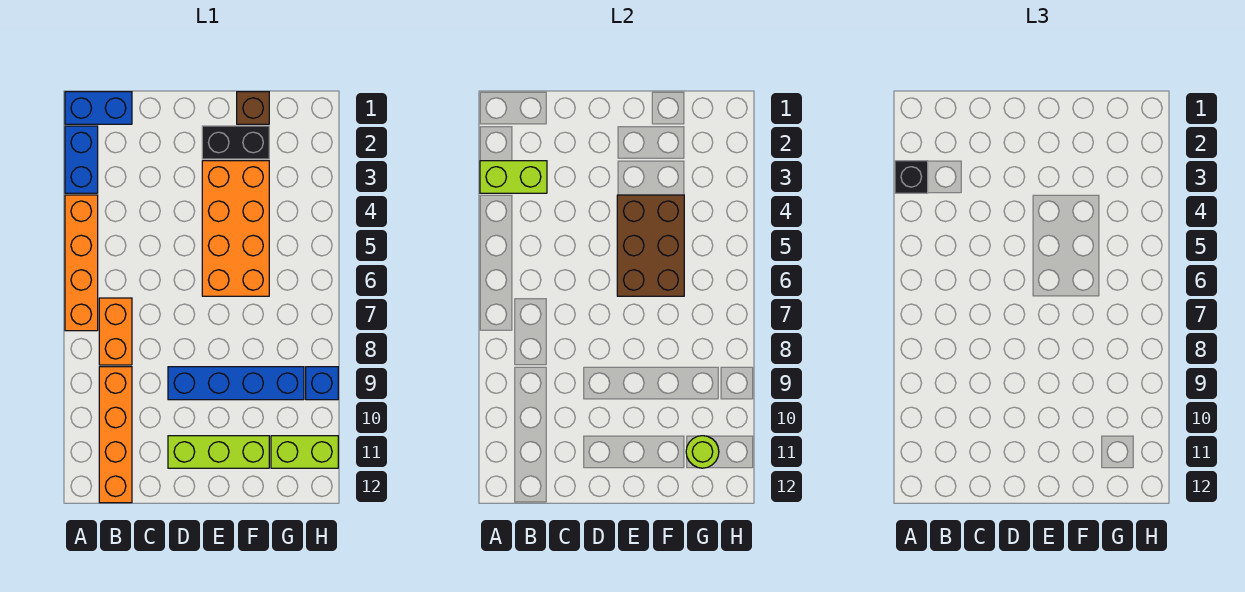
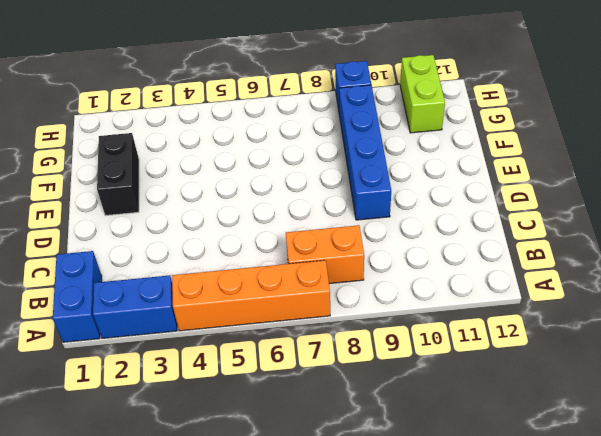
none -> orange brick B9:B12 level 1
none -> lime brick D11:F11 level 1
none -> orange brick E3:F6 level 1

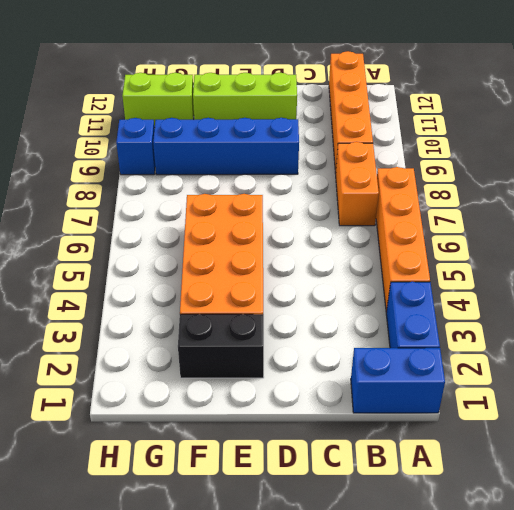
none -> brown brick F1 level 1
none -> lime brick A3:B3 level 2
none -> brown brick E4:F6 level 2

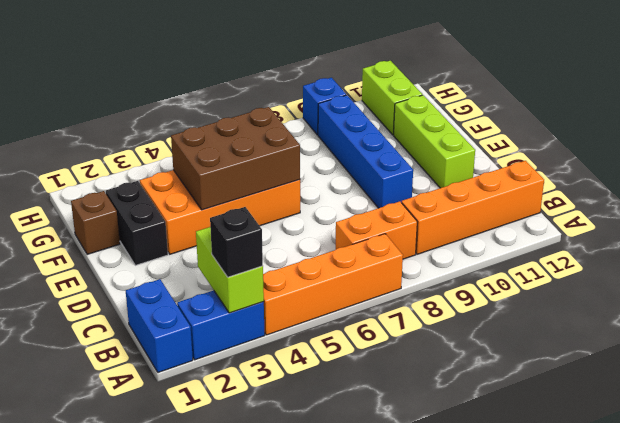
none -> lime round brick G11 level 2

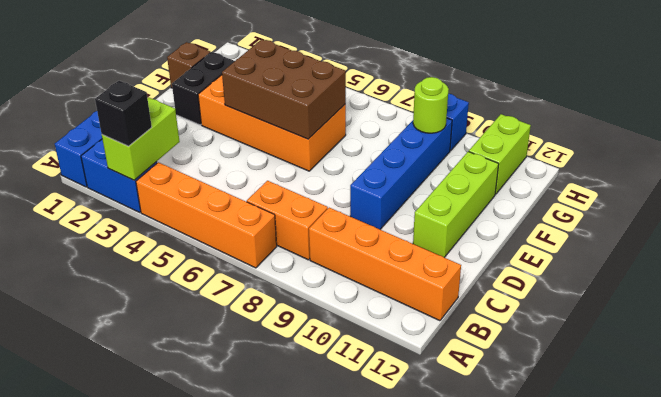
lime round brick G9 level 2 -> lime round brick G11 level 2

